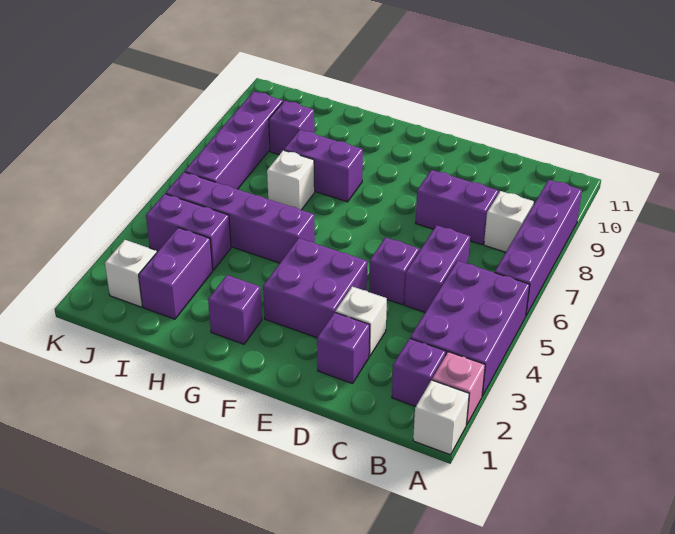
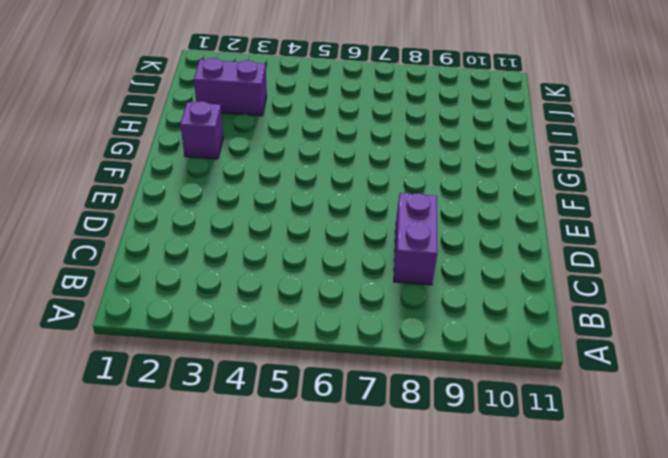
none -> white brick A1 level 1
none -> pink brick A2 level 1
none -> purple brick A3:B5 level 1

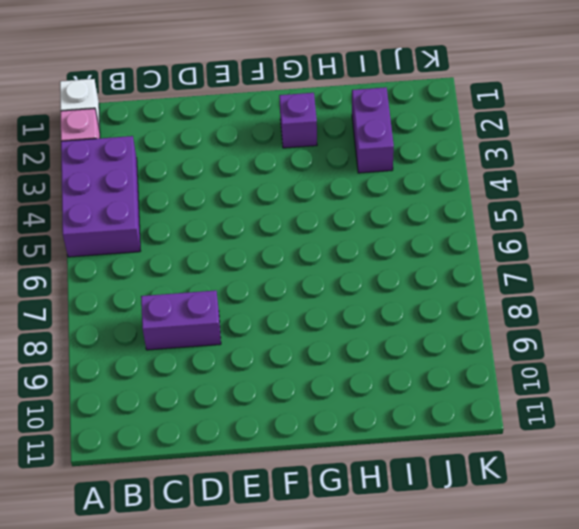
none -> purple brick A6:A9 level 1
none -> purple brick B2 level 1
none -> white brick B8 level 1

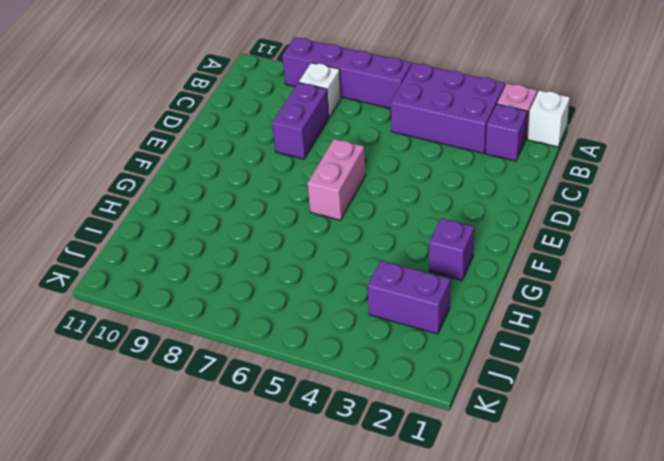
pink brick E6:F6 level 1 -> none
none -> purple brick C5:C6 level 1
none -> purple brick D2 level 1
none -> white brick D3 level 1

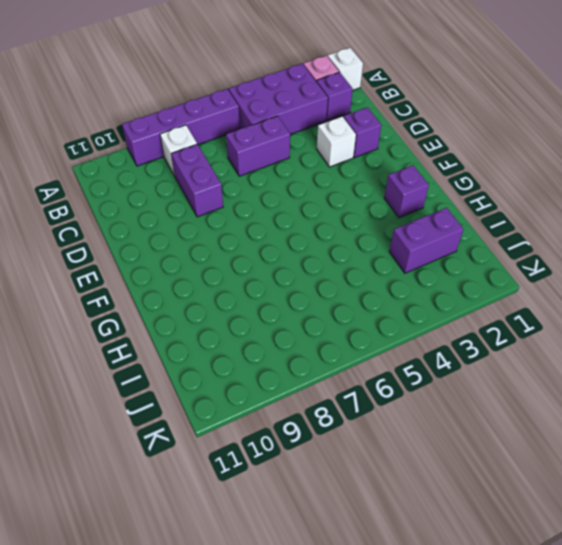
none -> purple brick D5 level 1
none -> purple brick E3:F4 level 1
none -> purple brick G5:J5 level 1

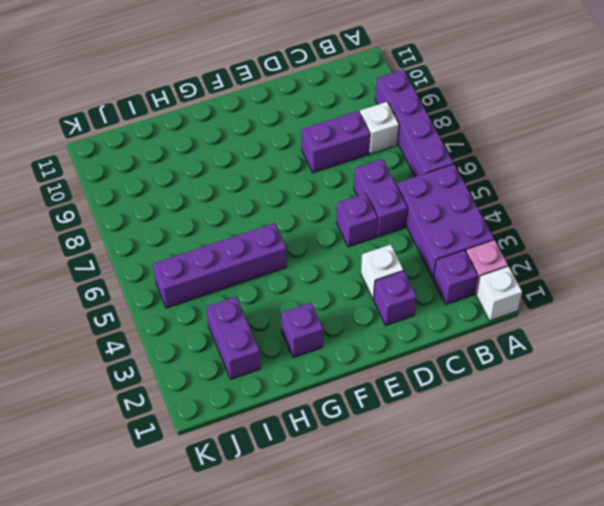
none -> purple brick E3:F4 level 1
none -> purple brick G8:H8 level 1
none -> white brick H7 level 1

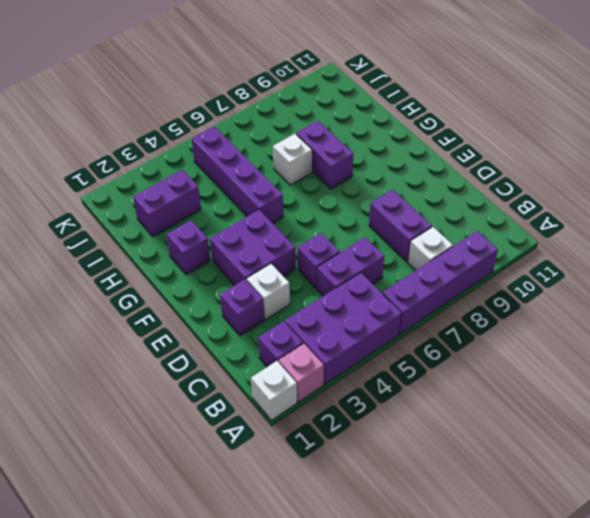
none -> purple brick I4:J4 level 1
none -> purple brick I9 level 1
none -> white brick J2 level 1

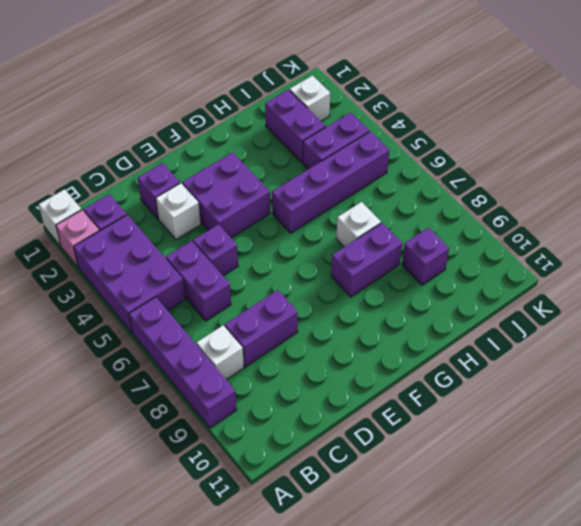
none -> purple brick G2 level 1
none -> purple brick J6:J9 level 1

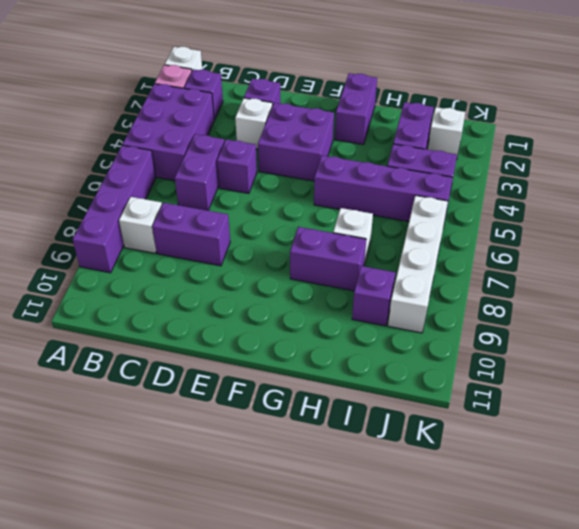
purple brick G1:G2 level 1 -> purple brick G2 level 1
white brick J6:J9 level 1 -> purple brick J6:J9 level 1

